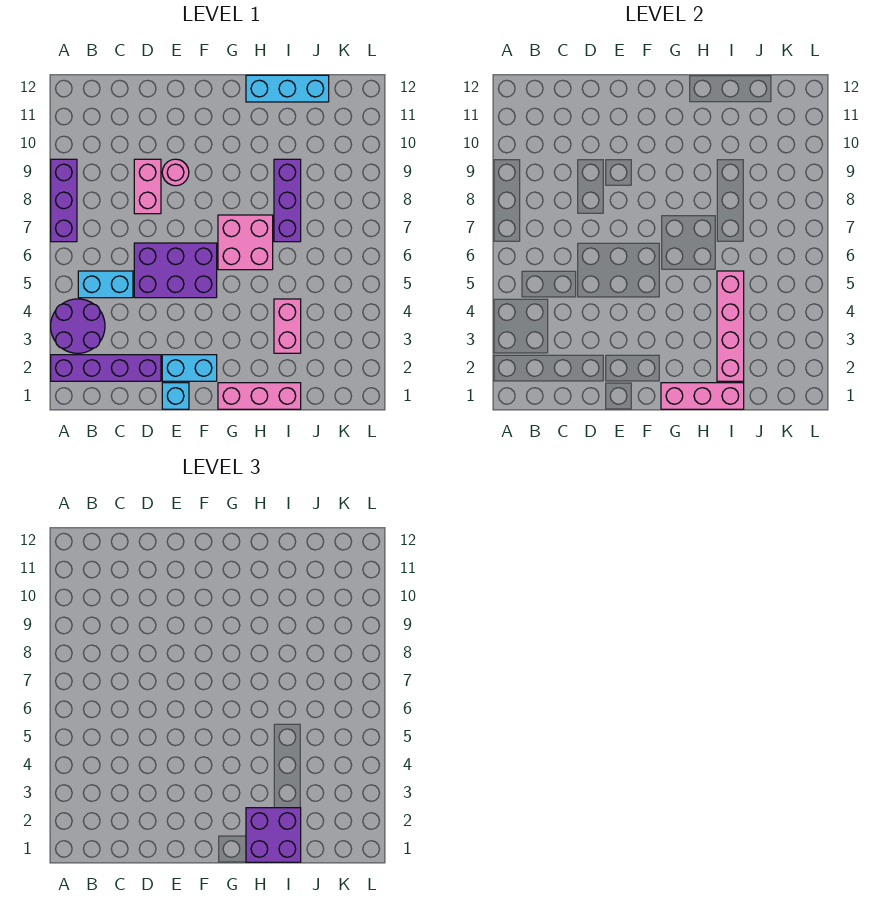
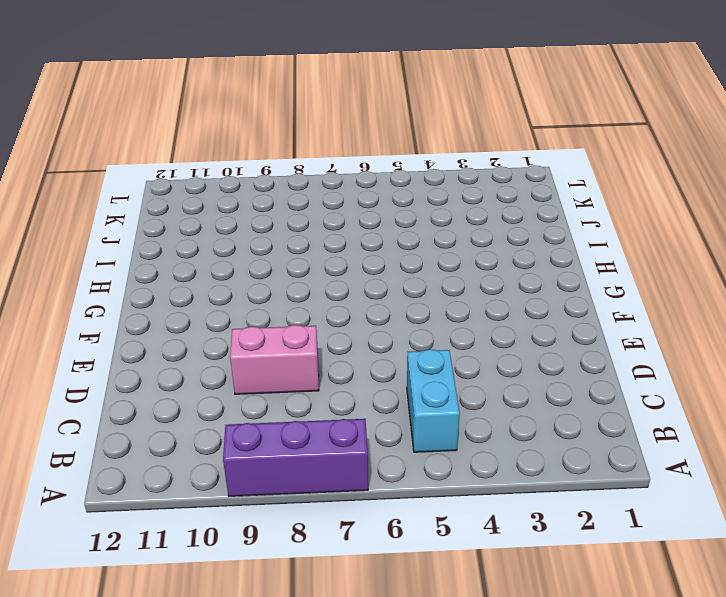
none -> purple brick A2:D2 level 1
none -> purple round brick A3:B4 level 1
none -> purple brick D5:F6 level 1

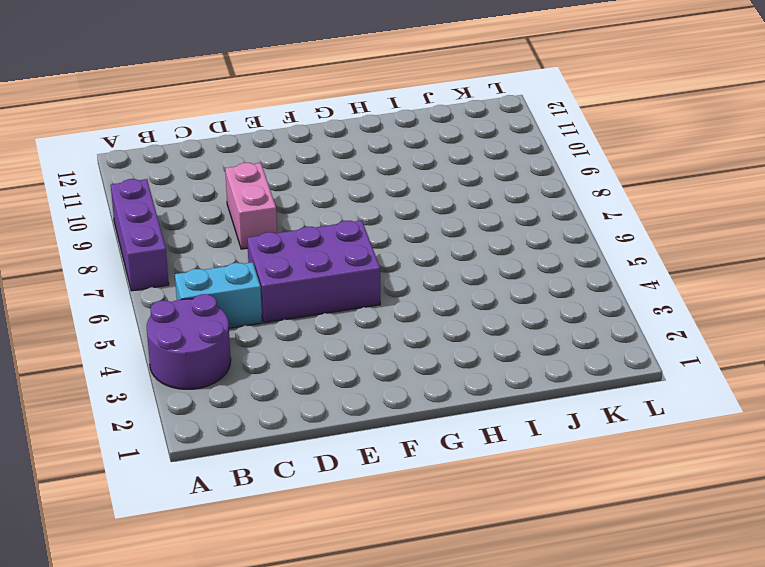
none -> purple brick A2:D2 level 1
none -> cyan brick E1 level 1
none -> cyan brick E2:F2 level 1

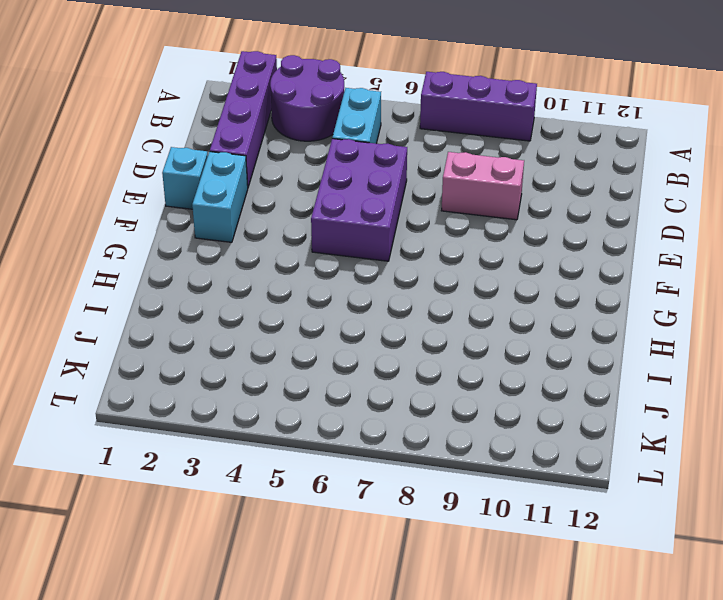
none -> pink round brick E9 level 1
none -> pink brick G1:I1 level 1
none -> pink brick G6:H7 level 1

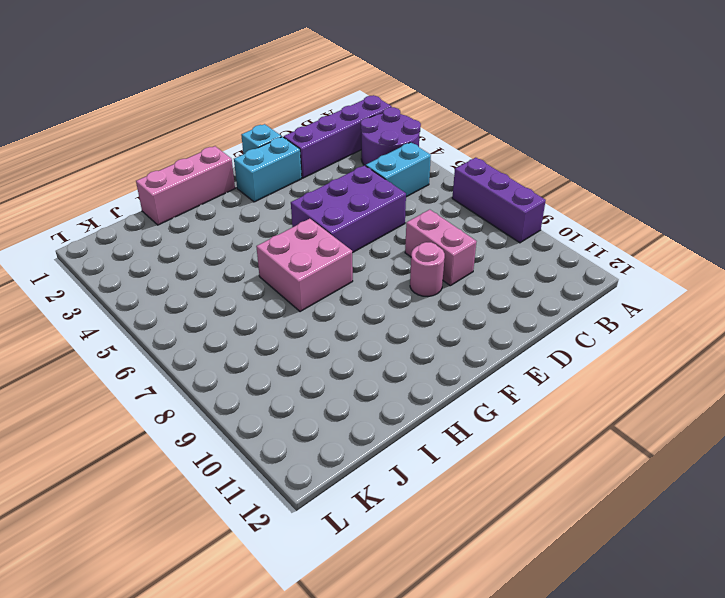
none -> cyan brick H12:J12 level 1
none -> pink brick I3:I4 level 1
none -> purple brick I7:I9 level 1

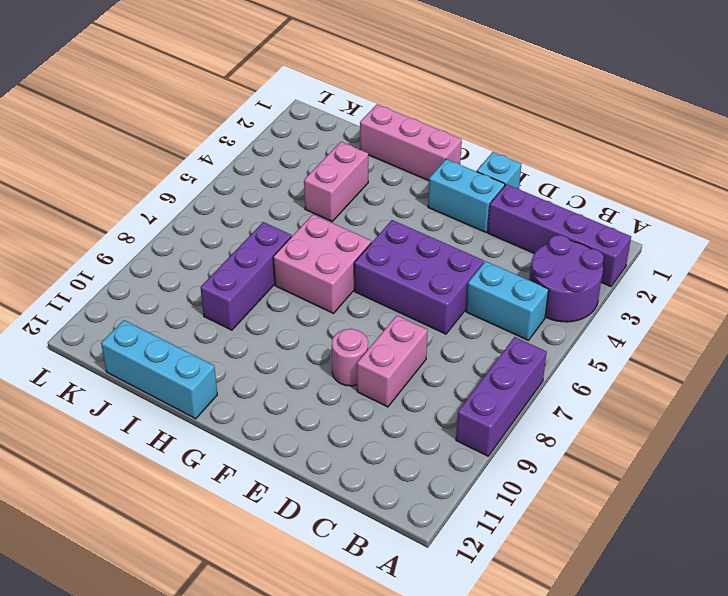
none -> pink brick G1:I1 level 2
none -> pink brick I2:I5 level 2
none -> purple brick H1:I2 level 3

